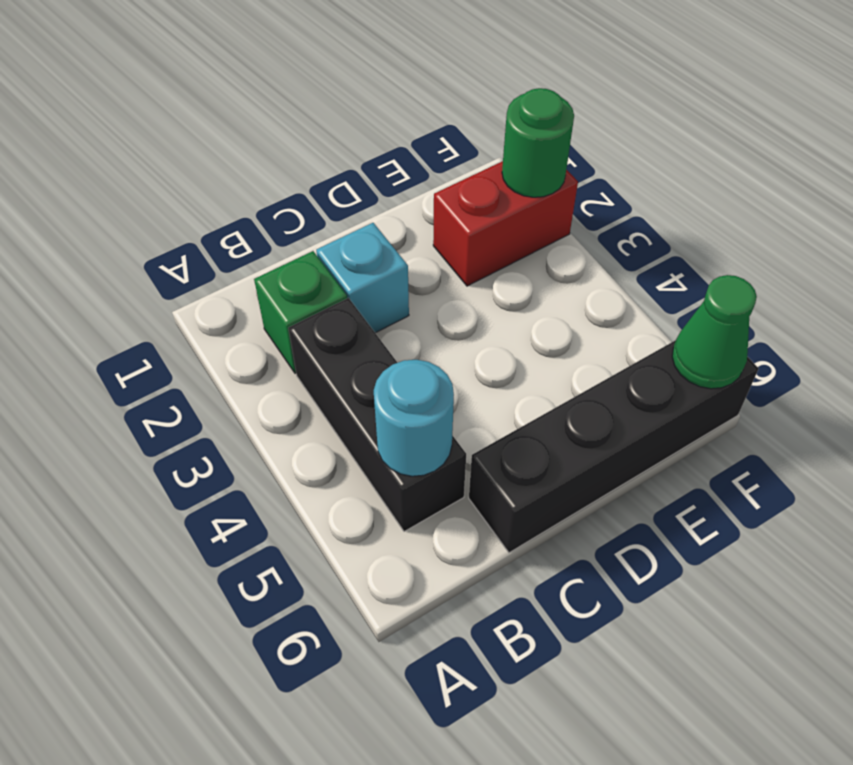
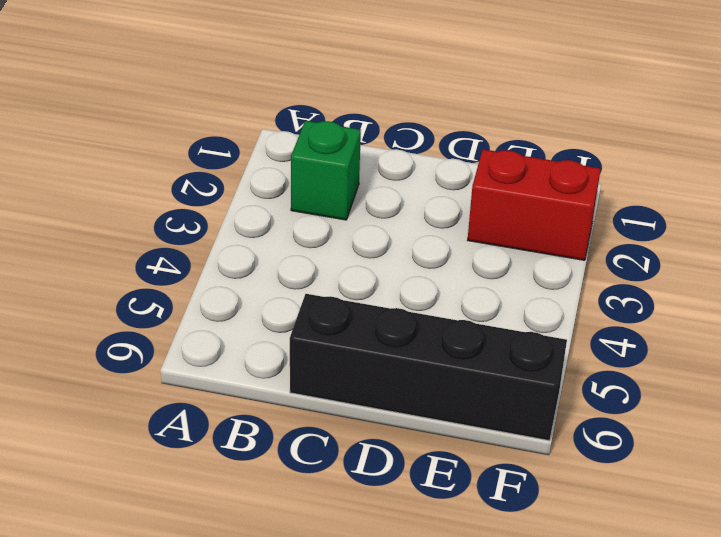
none -> black brick B3:B5 level 1
none -> cyan brick C2 level 1

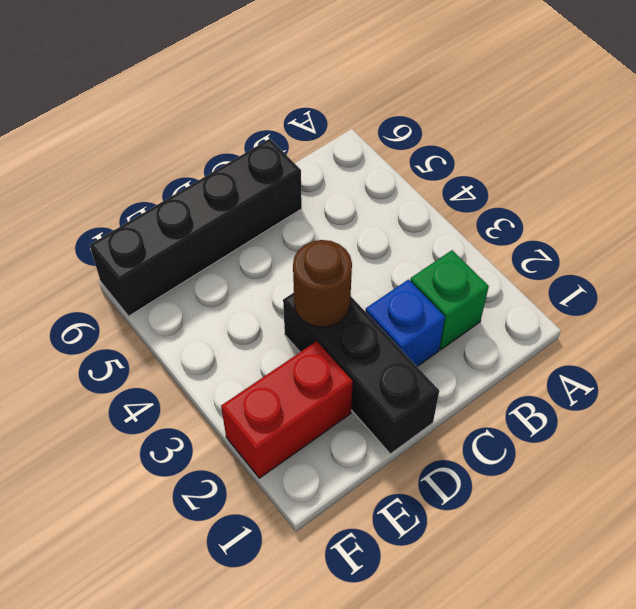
blue brick C2 level 1 -> cyan brick C2 level 1
black brick D1:D3 level 1 -> black brick B3:B5 level 1
brown round brick D3 level 2 -> none
none -> cyan round brick B5 level 2
none -> green round brick F2 level 2

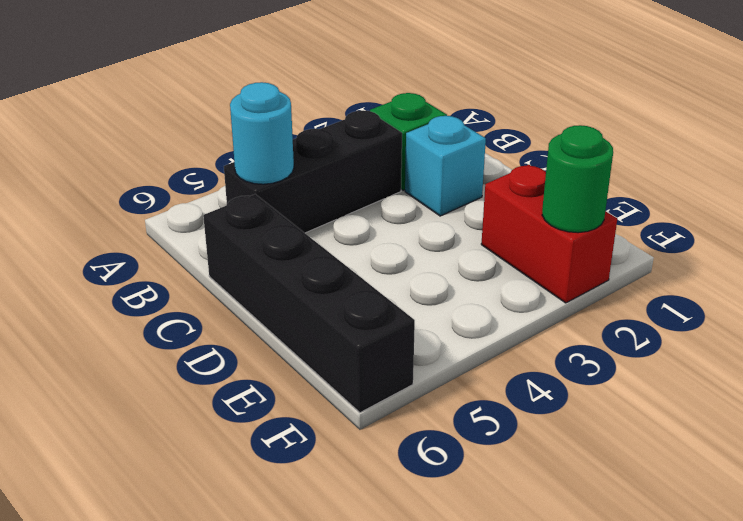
none -> green cone F6 level 2

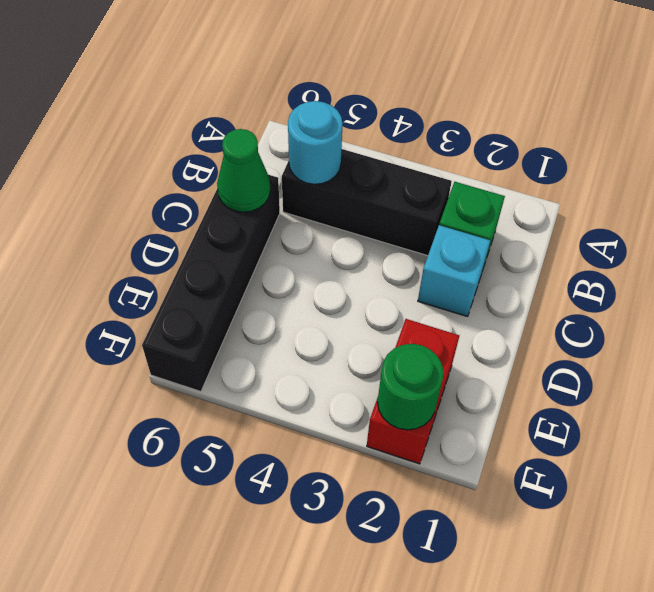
green cone C6 level 2 -> green cone F6 level 2

